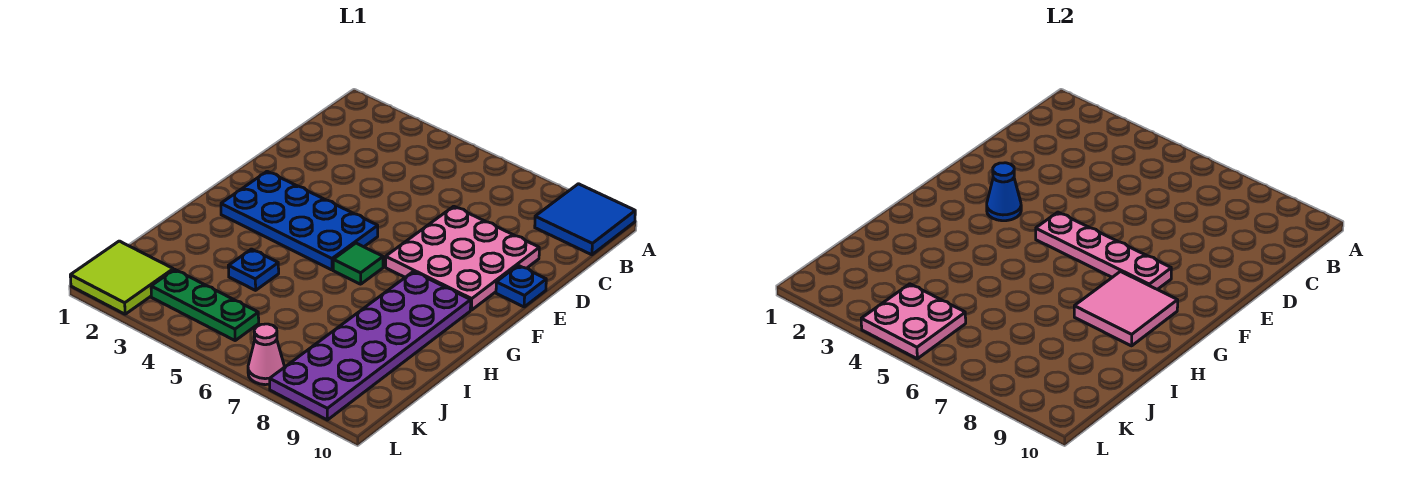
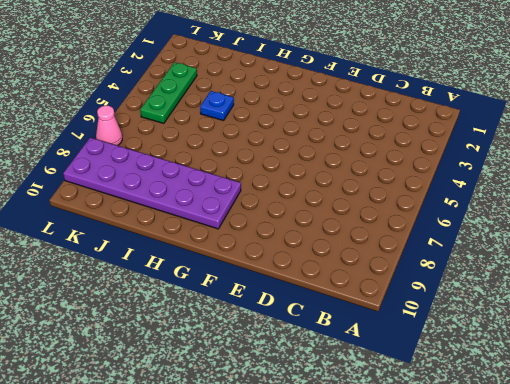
none -> blue tile A9:B10 level 1
none -> pink plate D7:F9 level 1
none -> blue plate E10 level 1

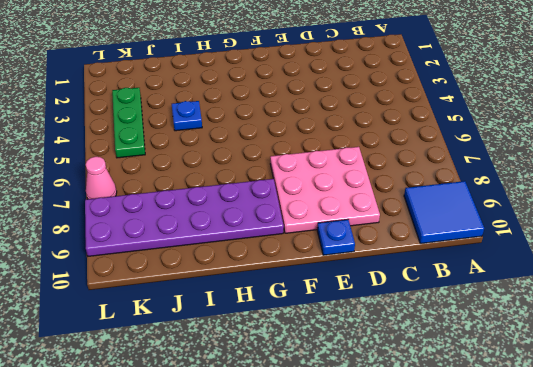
none -> blue plate F2:G5 level 1
none -> green tile G6 level 1
none -> lime tile K1:L2 level 1

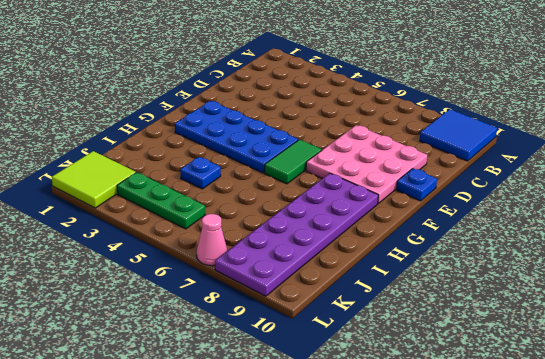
green tile F6:G6 level 1 -> green tile G6 level 1
none -> blue cone F3 level 2
none -> pink plate F5:F8 level 2
none -> pink tile G8:H9 level 2

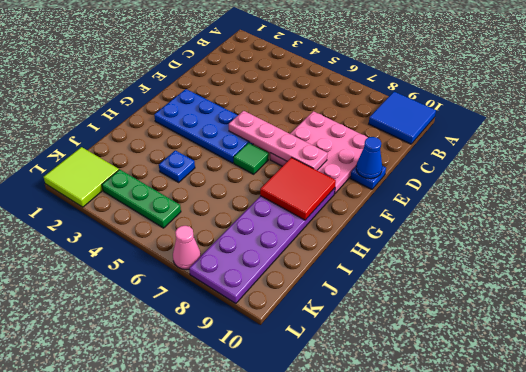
blue cone E10 level 2 -> blue cone F3 level 2
red tile G8:H9 level 2 -> pink tile G8:H9 level 2
none -> pink plate K4:L5 level 2

